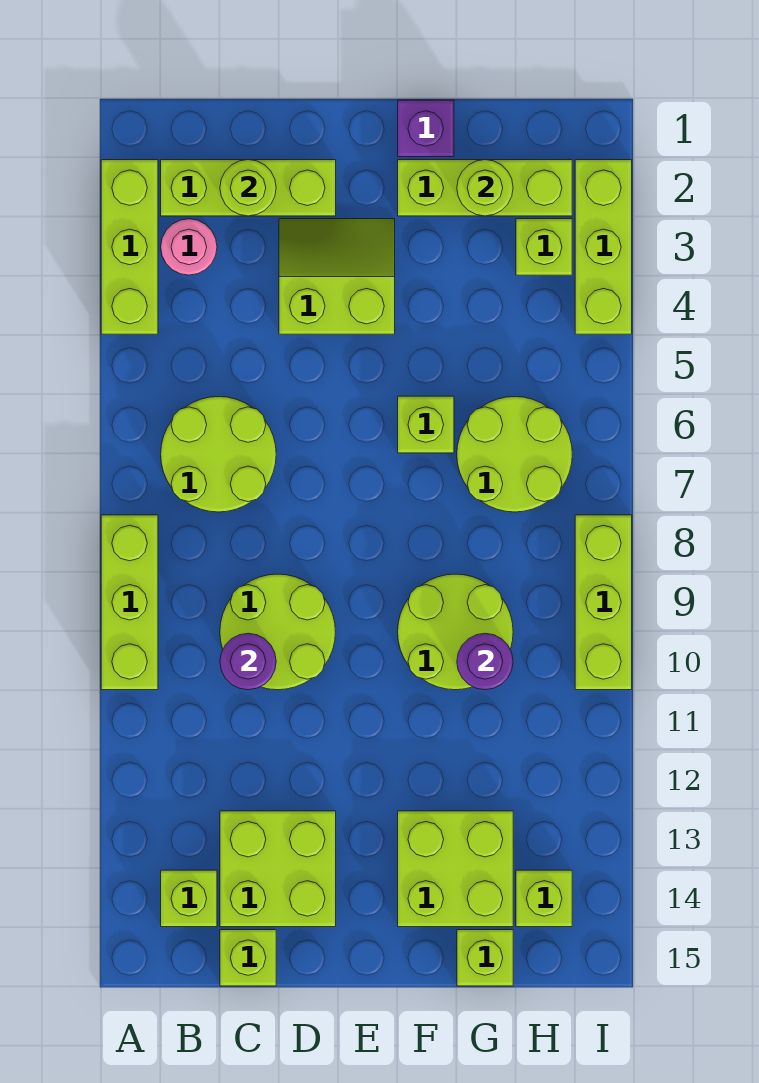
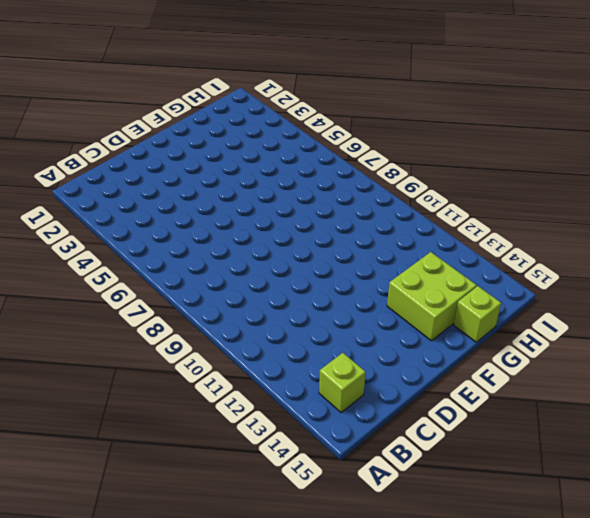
none -> lime brick A2:A4 level 1
none -> lime brick A8:A10 level 1
none -> lime brick B2:D2 level 1

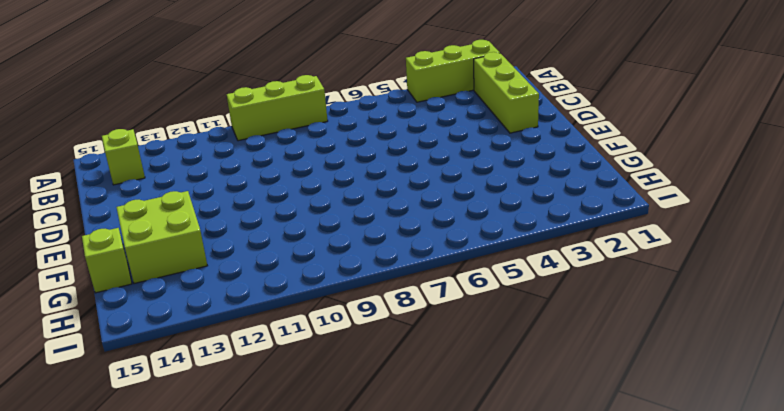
none -> pink round brick B3 level 1
none -> lime round brick B6:C7 level 1
none -> lime round brick C9:D10 level 1

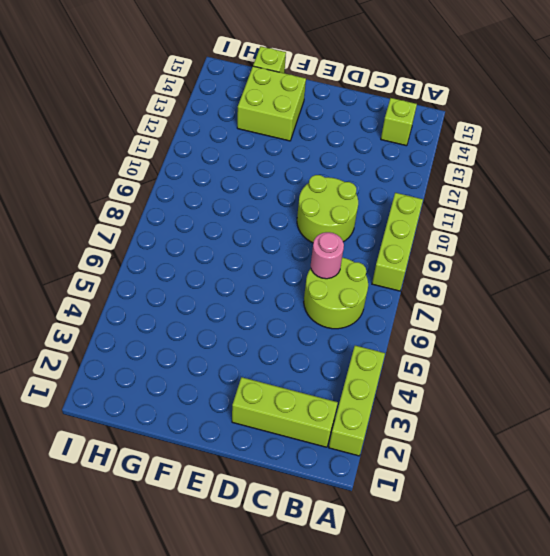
pink round brick C7 level 2 -> pink round brick B3 level 1
none -> lime brick C13:D14 level 1
none -> lime brick C15 level 1
none -> lime slope D3:E4 level 1 top 4

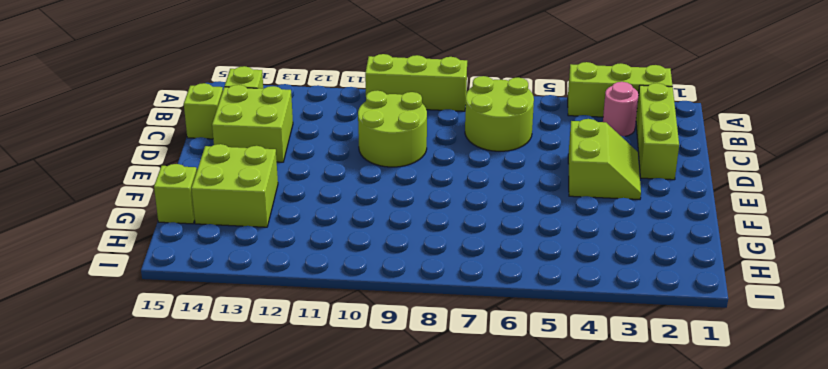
none -> purple brick F1 level 1
none -> lime brick F2:H2 level 1
none -> lime brick F6 level 1

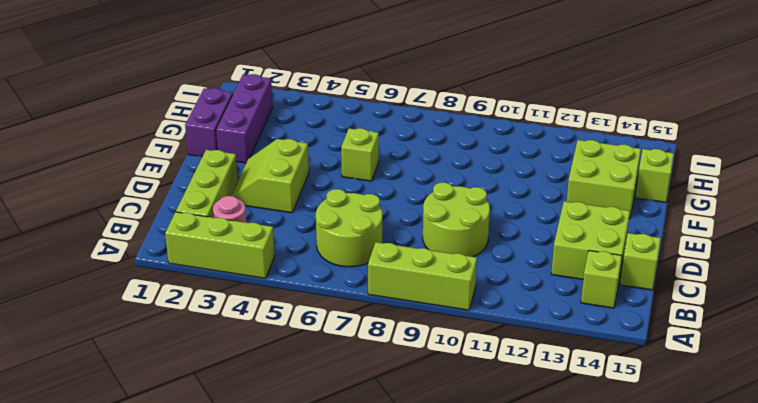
purple brick F1:G1 level 1 -> purple brick F1 level 1
purple brick F2:H2 level 1 -> lime brick F2:H2 level 1
none -> lime round brick F9:G10 level 1
none -> lime round brick G6:H7 level 1
none -> lime brick H3 level 1

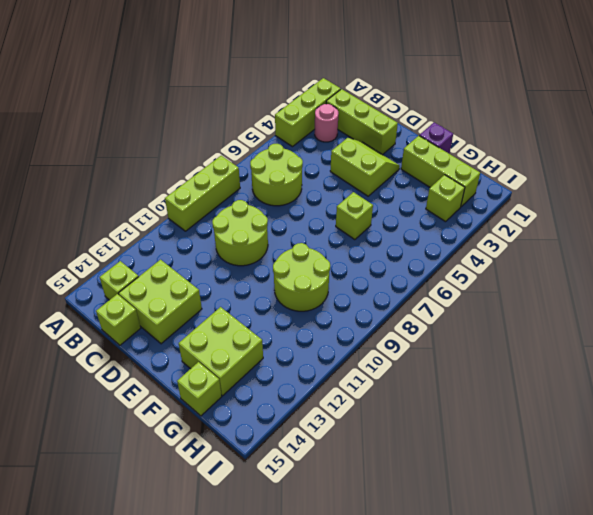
none -> lime round brick G6:H7 level 1
none -> lime brick H14 level 1
none -> lime brick I2:I4 level 1

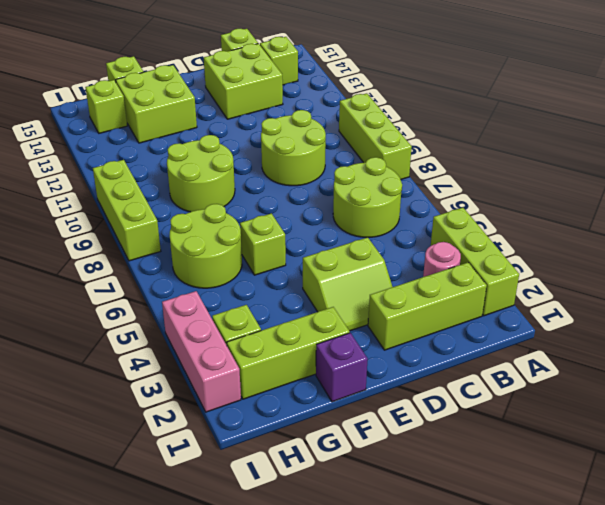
pink brick I2:I4 level 1 -> lime brick I2:I4 level 1
none -> lime round brick C2 level 2
none -> purple round brick C10 level 2
none -> lime round brick G2 level 2

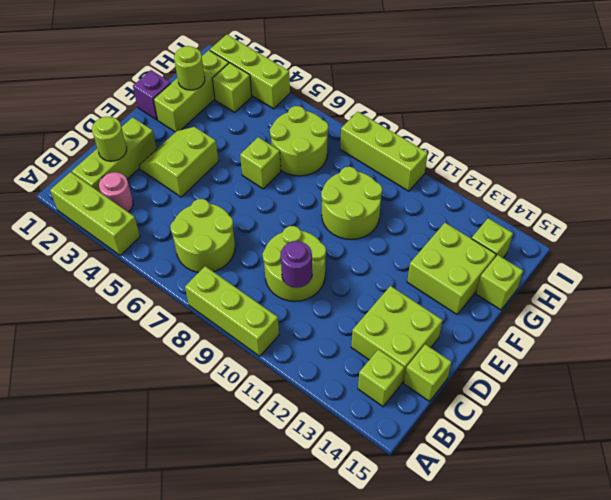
none -> purple round brick G10 level 2

